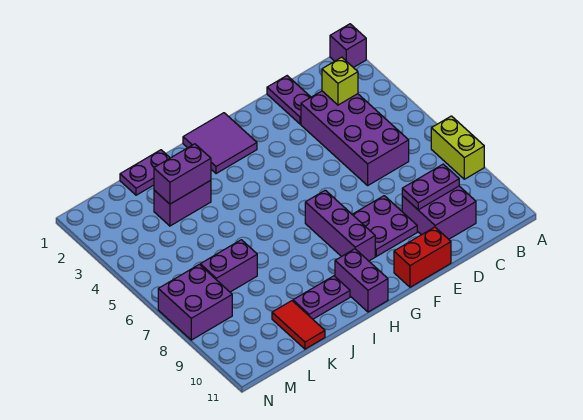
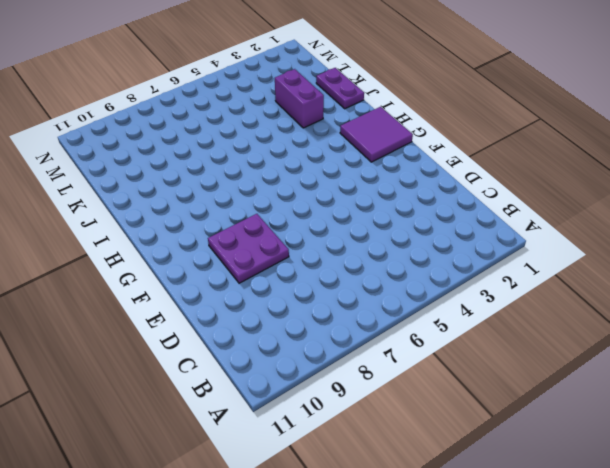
none -> purple brick A1 level 1
none -> lime brick A7:A8 level 1
none -> purple brick C3:D6 level 1

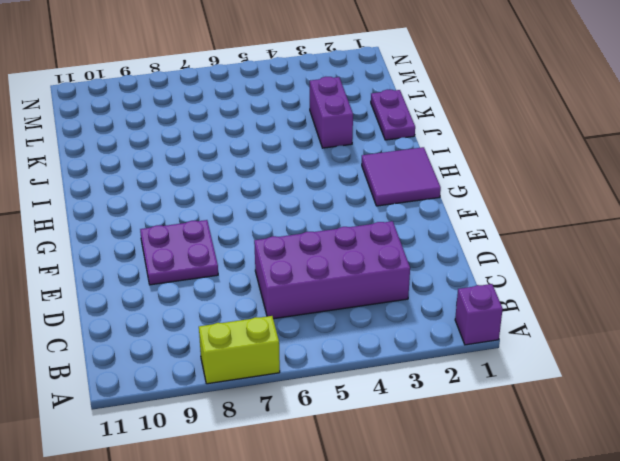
none -> purple brick C9:D10 level 1
none -> purple plate D1:D2 level 1
none -> red brick E11:F11 level 1

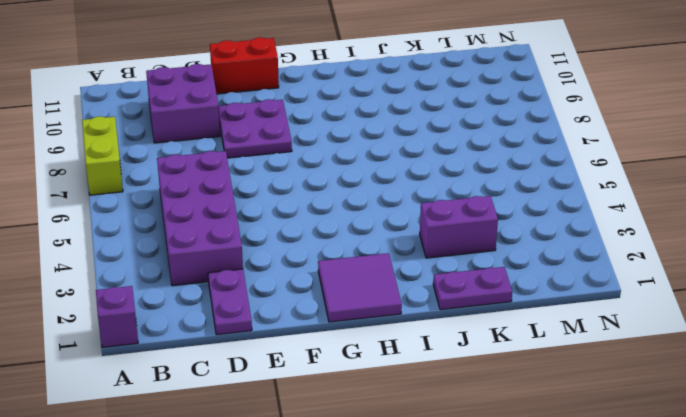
none -> purple brick G7:G9 level 1
none -> purple brick H10:H11 level 1
none -> purple plate I10:J10 level 1

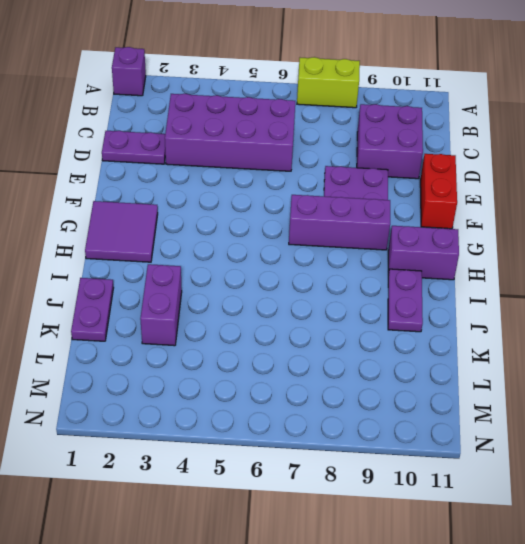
none -> purple brick K7:L7 level 1
none -> red tile K10:K11 level 1
none -> purple brick M7:N8 level 1

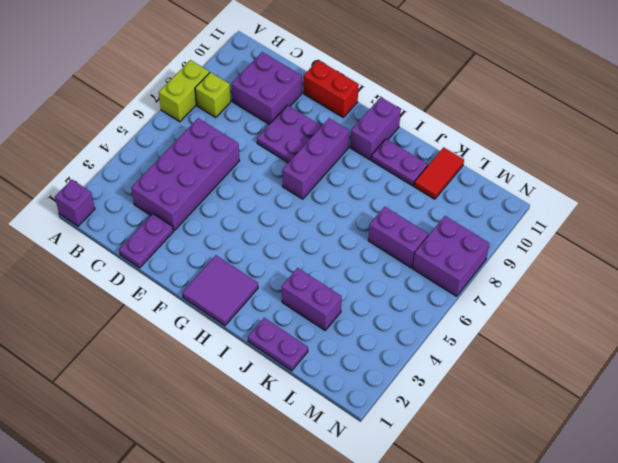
lime brick B8 level 1 -> lime brick C3 level 2
none -> purple plate C9:D9 level 2
none -> purple brick J3:K3 level 2

